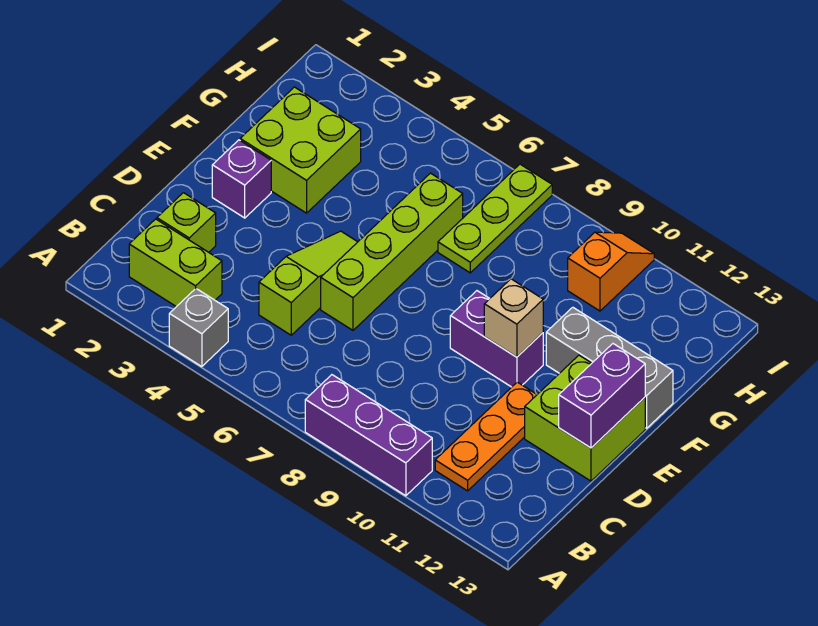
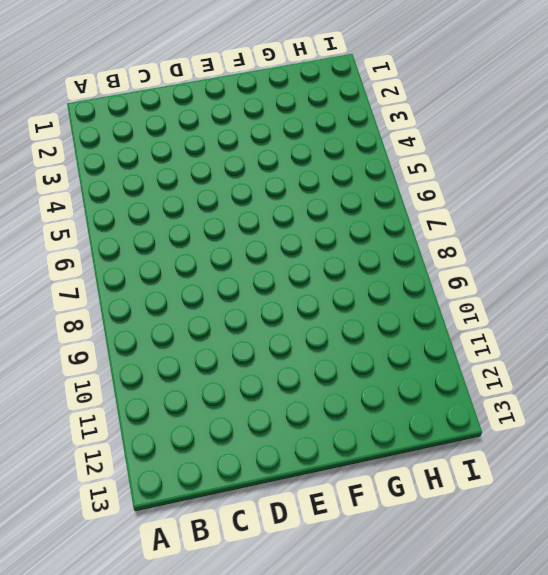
none -> grey brick A4 level 1
none -> purple brick A8:A10 level 1
none -> lime brick B2:B3 level 1

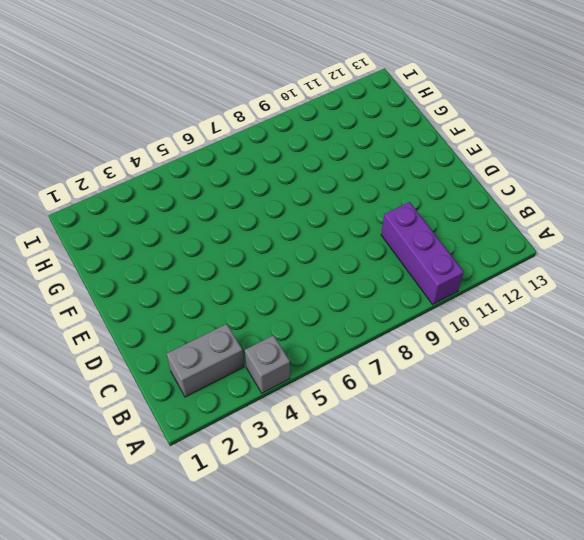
purple brick A10:C10 level 1 -> purple brick A8:A10 level 1
grey brick B2:B3 level 1 -> lime brick B2:B3 level 1
none -> orange plate B11:D11 level 1
none -> lime brick C2 level 1
none -> lime slope C5:E5 level 1 top C

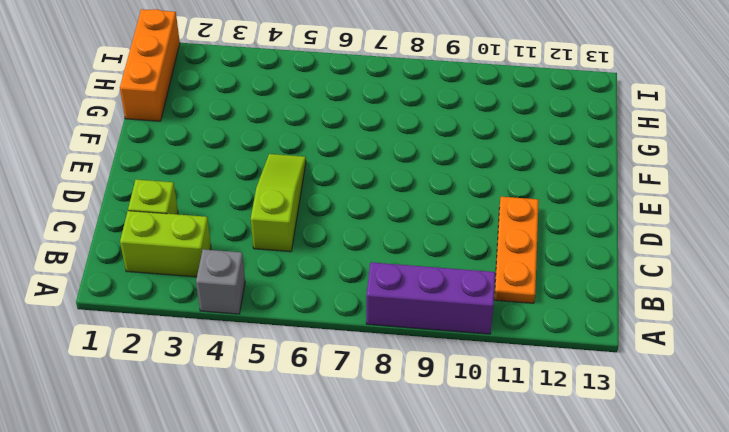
orange brick G1:I1 level 1 -> none
none -> lime brick D6:G6 level 1
none -> lime brick D12:E13 level 1
none -> purple brick E2 level 1

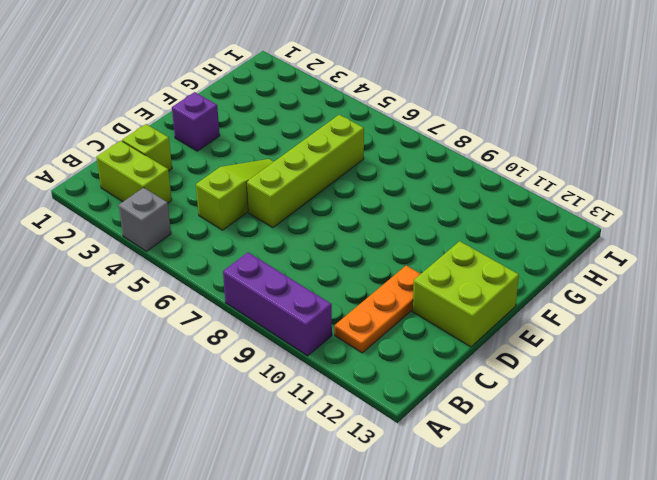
none -> purple brick E9:E10 level 1
none -> lime brick F2:G3 level 1
none -> grey brick F11:F13 level 1

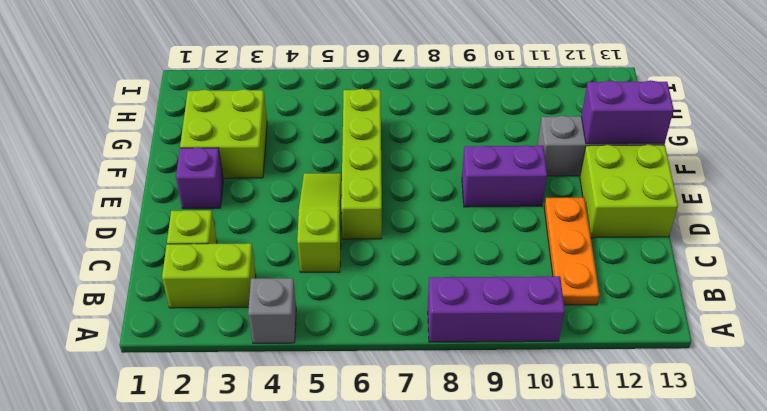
purple brick F12:F13 level 2 -> purple brick D13:E13 level 2
none -> lime plate G7:I7 level 1
none -> orange slope H10:I10 level 1 top H
none -> tan brick E10 level 2

